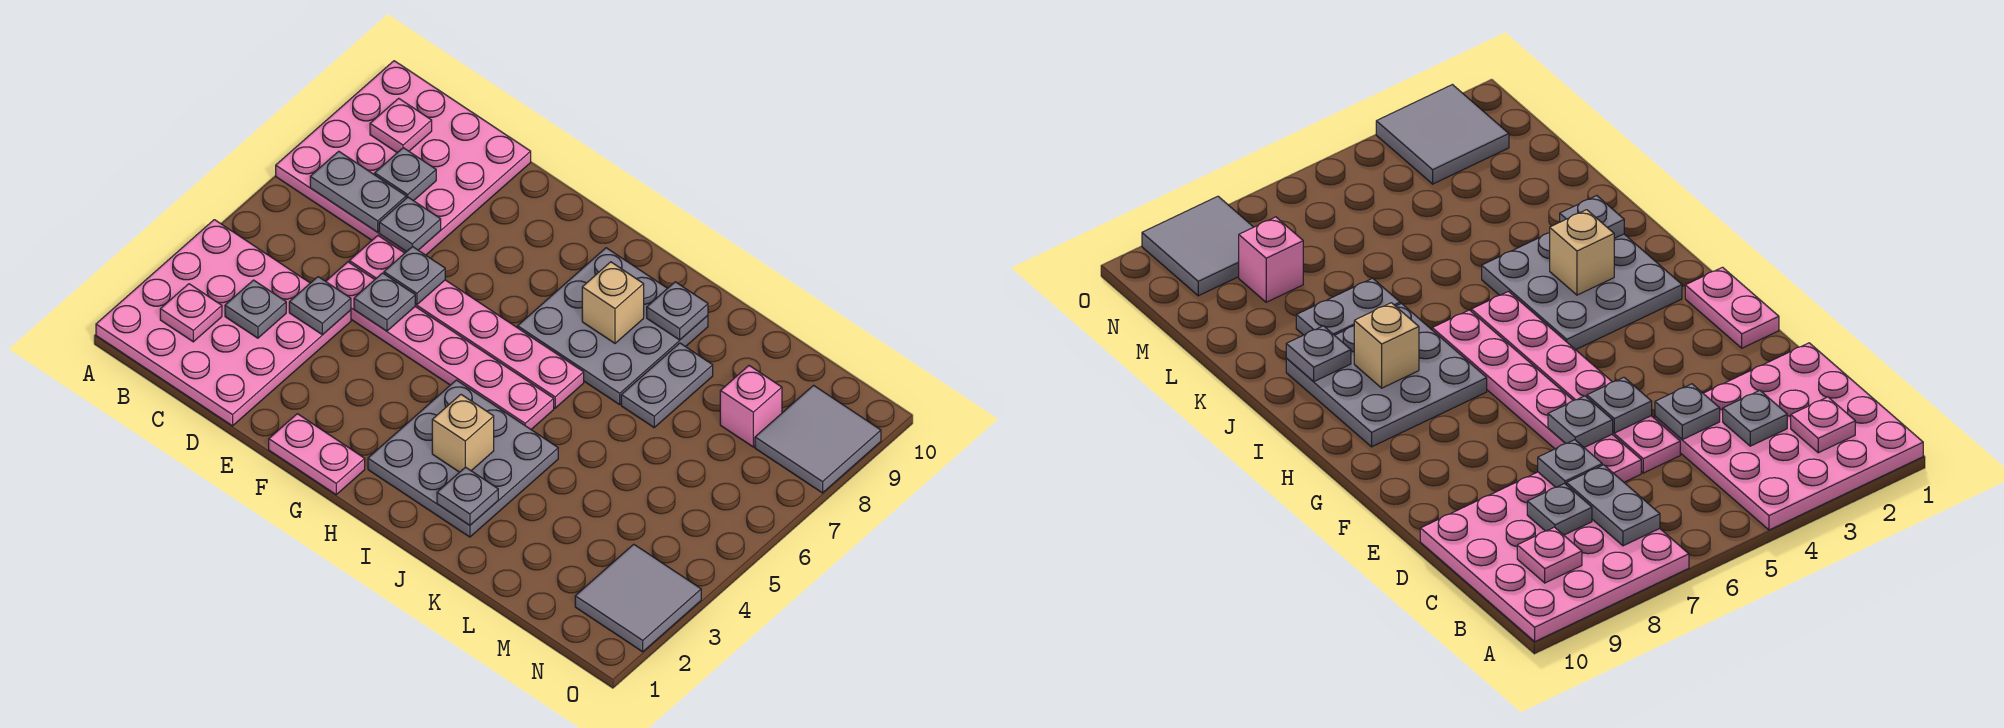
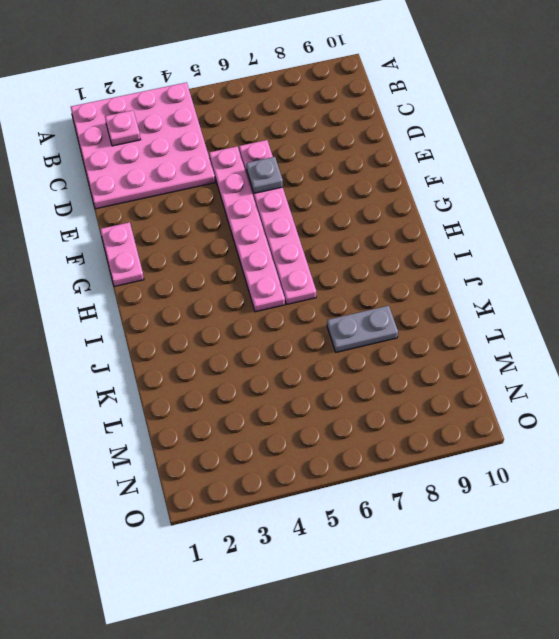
none -> pink plate A7:D10 level 1
none -> grey plate H2:J4 level 1
none -> grey plate H7:J9 level 1

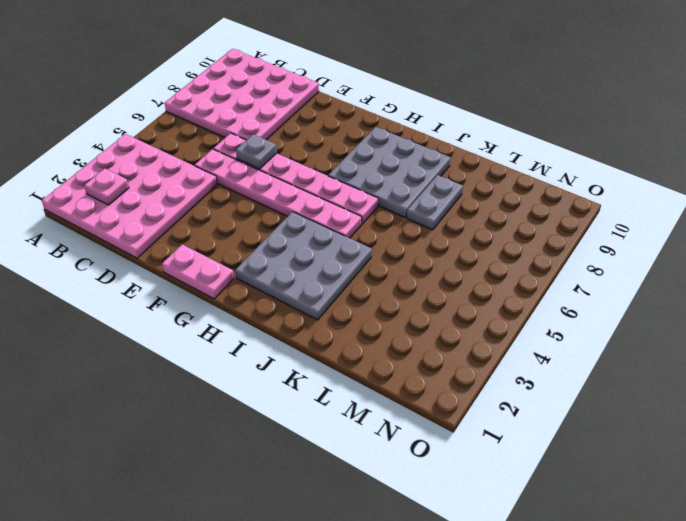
none -> pink brick M8 level 1
none -> grey tile N2:O3 level 1
none -> grey tile N8:O9 level 1

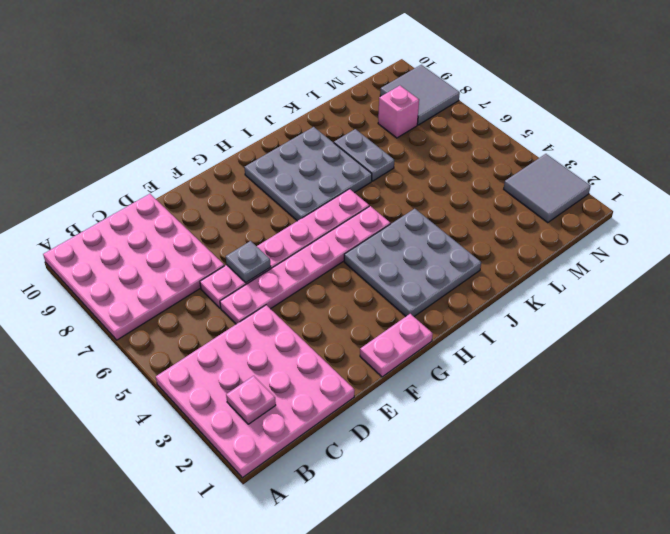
none -> grey plate B7:C7 level 2
none -> pink plate B9 level 2
none -> grey plate C3 level 2

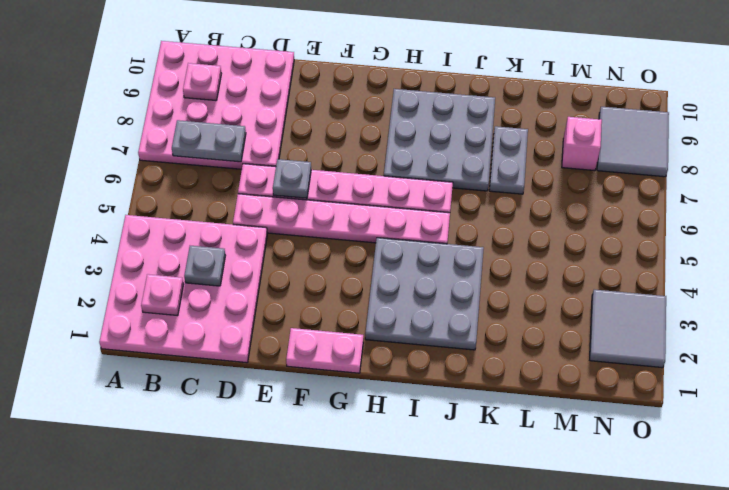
none -> grey plate C8 level 2
none -> grey plate D4 level 2
none -> grey plate D7 level 2

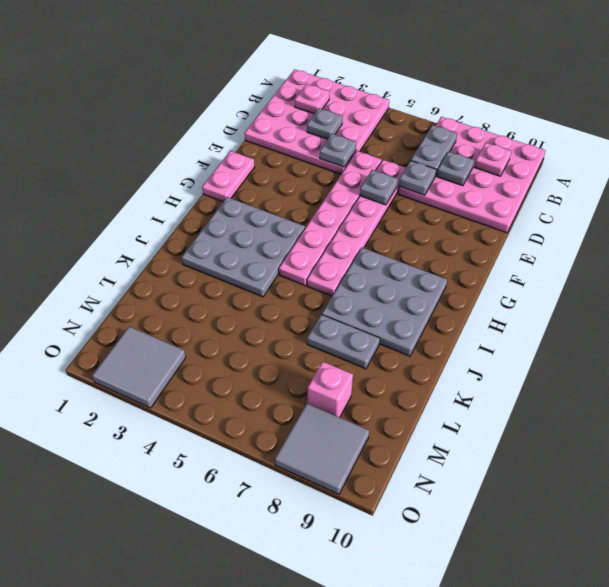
none -> grey plate E5 level 2
none -> tan brick I3 level 2
none -> tan brick I8 level 2

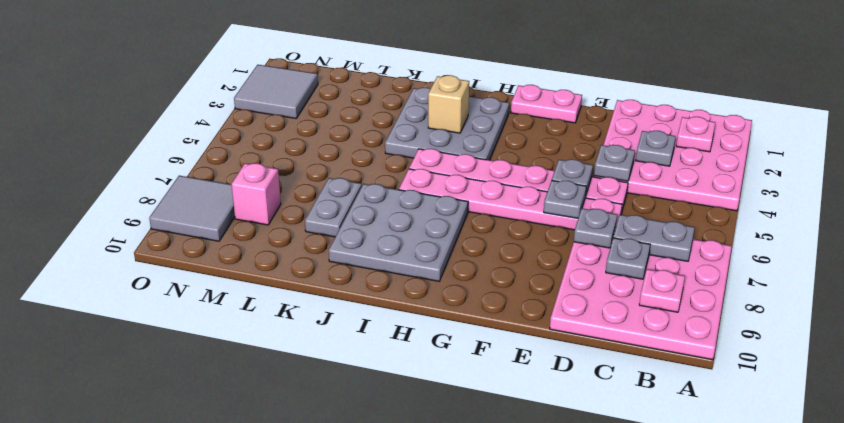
none -> tan brick I8 level 2
none -> grey plate J2 level 2
none -> grey plate J9 level 2

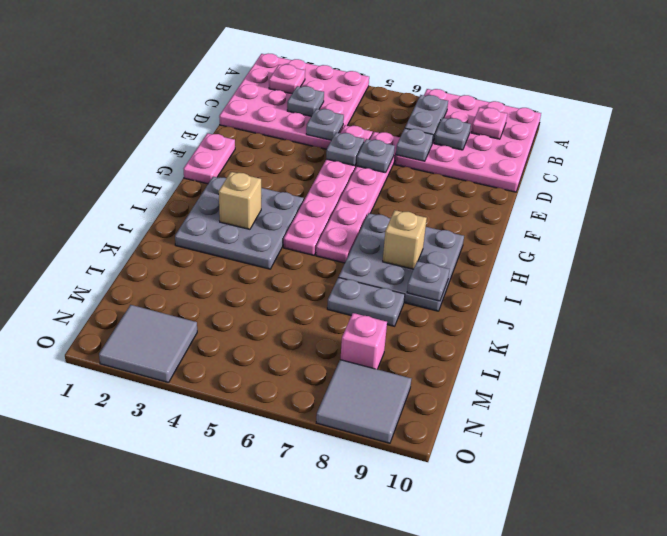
none -> grey plate J2 level 2

